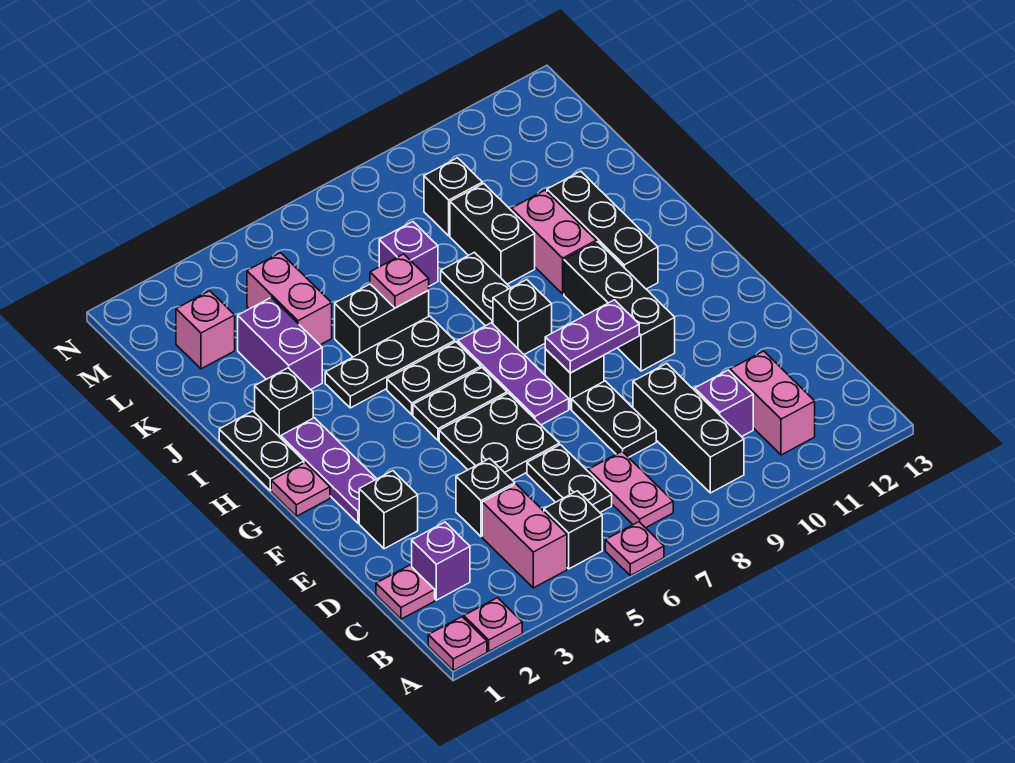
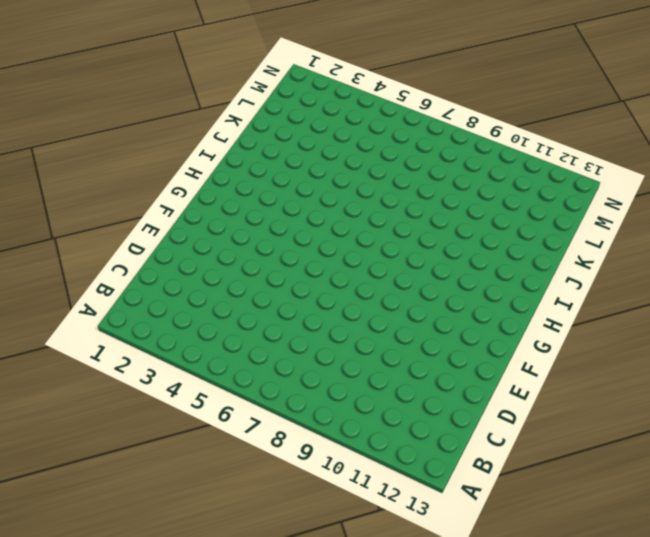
none -> pink plate A1 level 1
none -> pink plate A2 level 1
none -> pink plate A6 level 1
none -> pink brick B4:C4 level 1

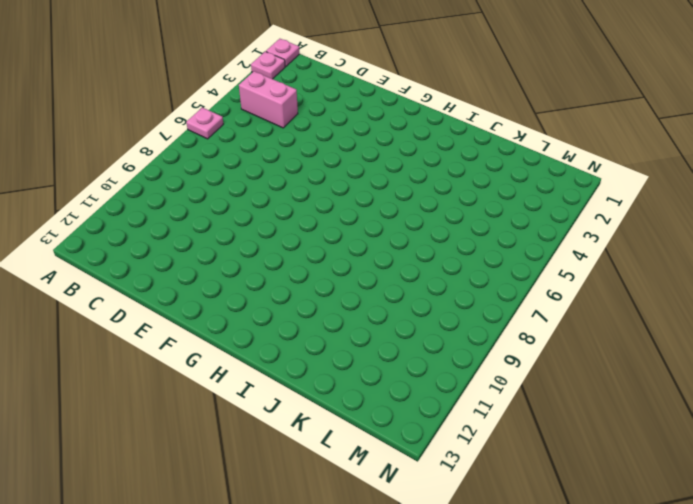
none -> black brick B5 level 1
none -> pink plate B7:C7 level 1
none -> black brick B9:D9 level 1
none -> pink brick B11:C11 level 1

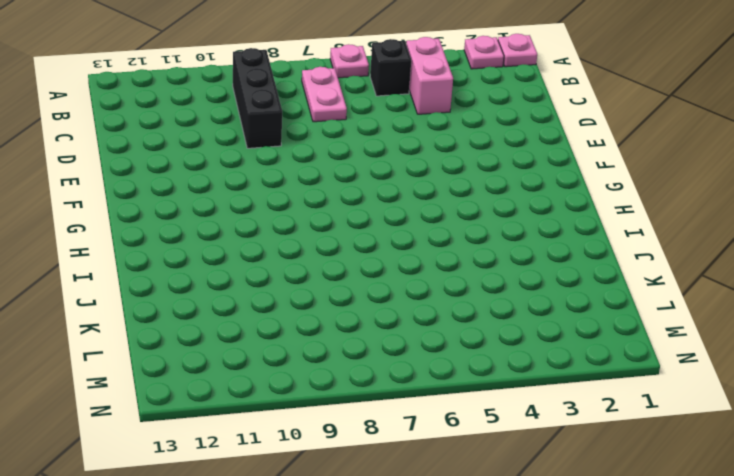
none -> pink brick B11:C11 level 1
none -> pink plate C1 level 1
none -> purple brick C2 level 1
none -> black plate C6:D6 level 1

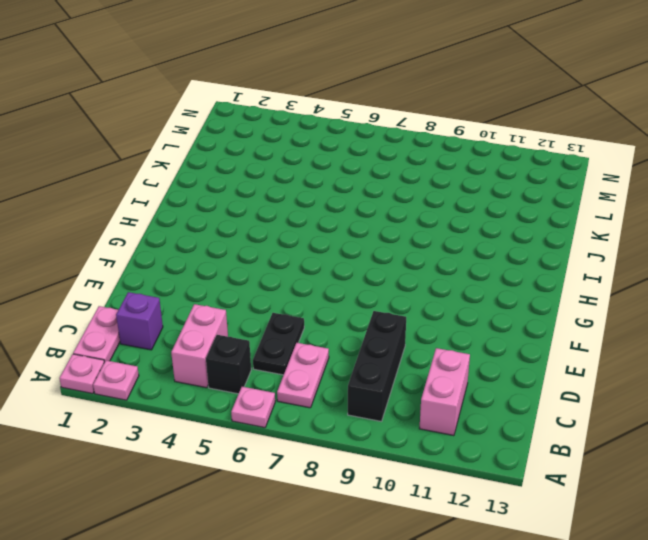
pink plate B1:C1 level 1 -> pink plate C1 level 1
none -> purple brick C10 level 1
none -> black brick D4 level 1
none -> black plate D8:E8 level 1
none -> black brick E2 level 1

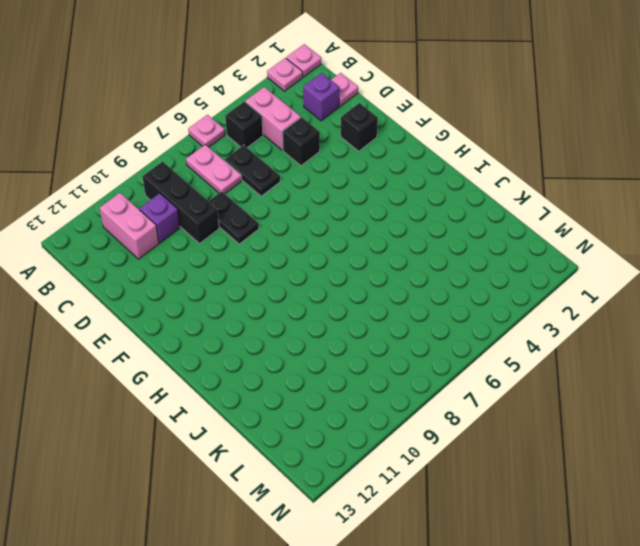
none -> black plate E5:F6 level 1
none -> purple plate F2:H2 level 1
none -> purple plate F7:H7 level 1
none -> black brick F8 level 1

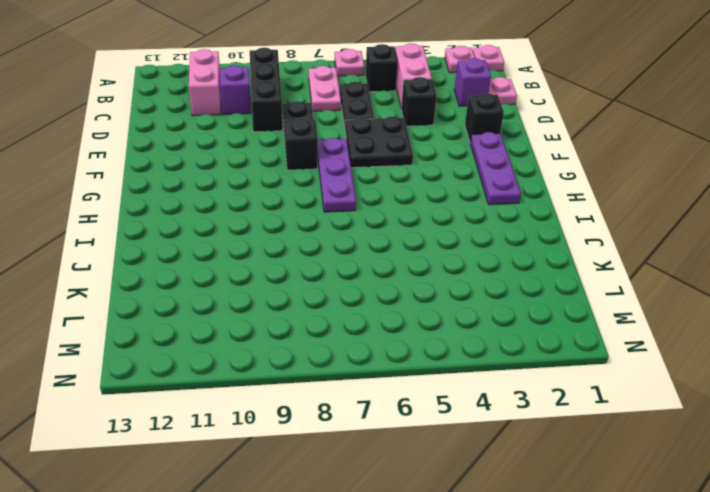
none -> black brick F10:H10 level 1
none -> pink plate G1 level 1
none -> black plate G5:G6 level 1
none -> black plate H1:I1 level 1

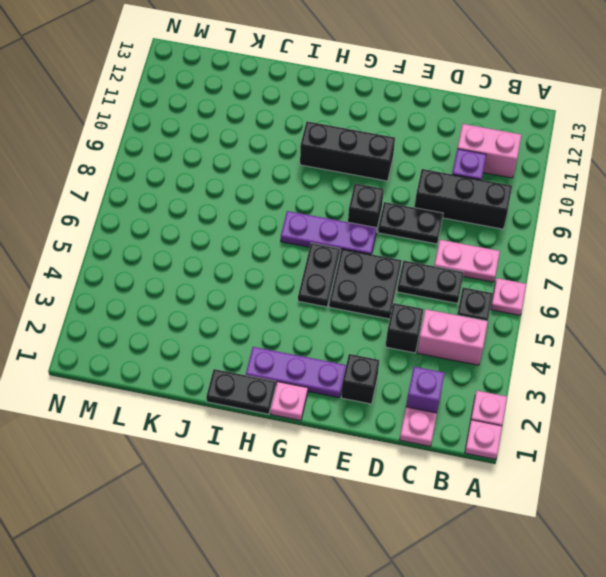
none -> black plate H5:H6 level 1
none -> black brick H8 level 1
none -> black brick H11:J11 level 1
none -> black brick I2 level 1

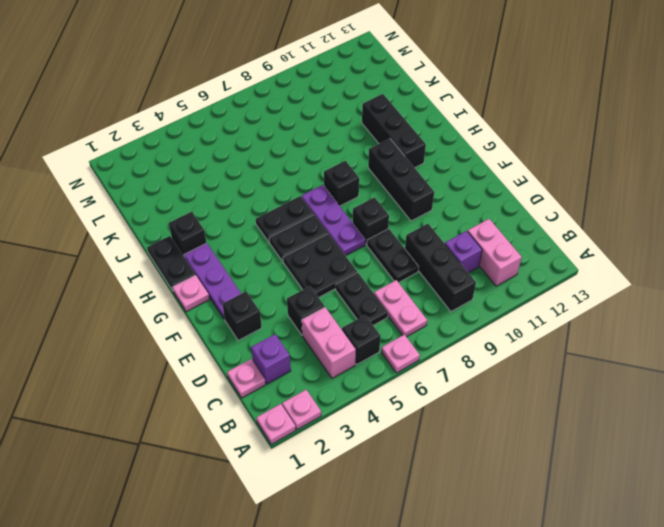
none -> black plate I4:I6 level 1
none -> black plate I8:J8 level 1
none -> pink brick I10:J10 level 1
none -> purple brick J3:K3 level 1

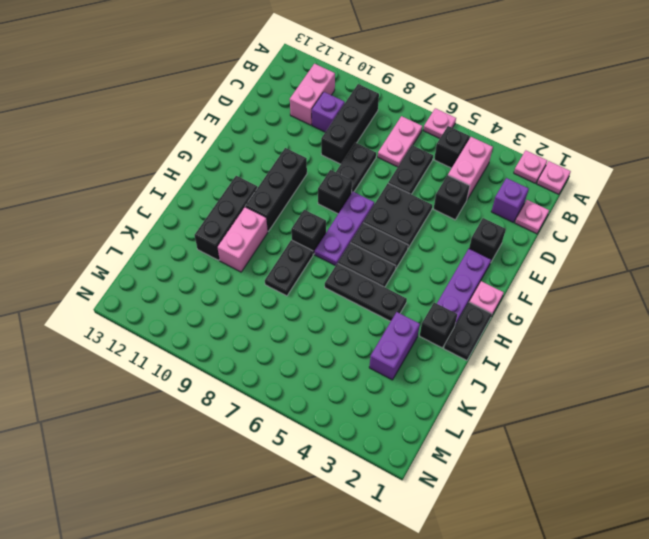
none -> black brick J5:J6 level 1
none -> black brick J9:K9 level 1
none -> pink brick K4:L4 level 1
none -> purple brick K7 level 1

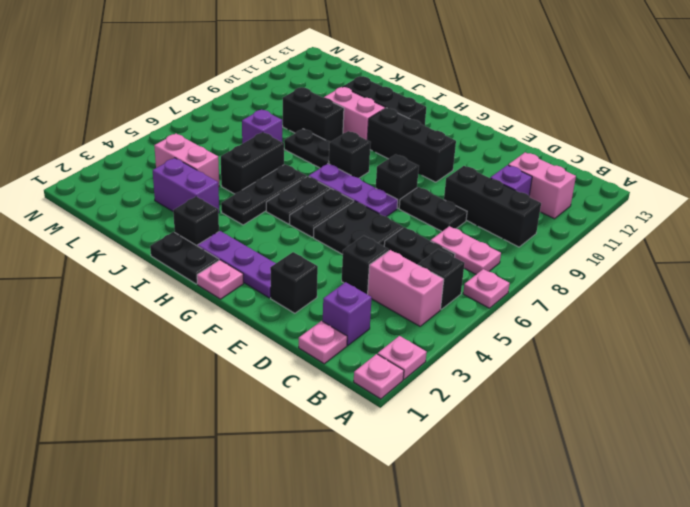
none -> pink brick L2 level 1
none -> black brick L9 level 1
none -> purple plate F8:F9 level 2
none -> pink plate J6 level 2

